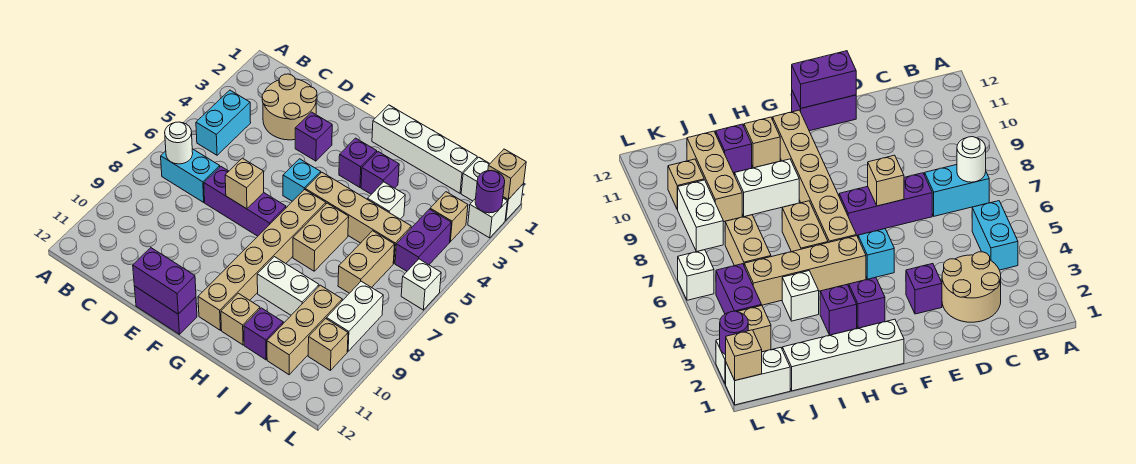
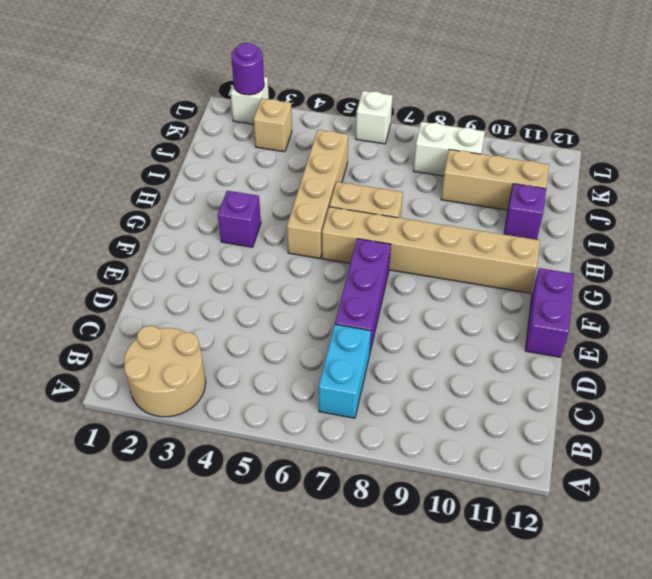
tan round brick A2:B3 level 1 -> tan round brick C2:D3 level 1
none -> cyan brick B4:B5 level 1
none -> purple brick E3 level 1
none -> cyan brick F5 level 1
none -> white brick G1:J1 level 1

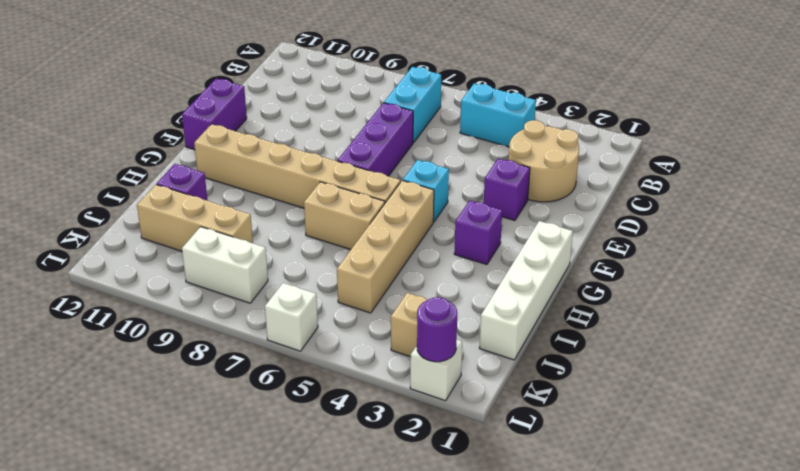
none -> purple brick H3 level 1
none -> white brick H9:I9 level 1
none -> tan brick H11 level 1
none -> white brick I4 level 1

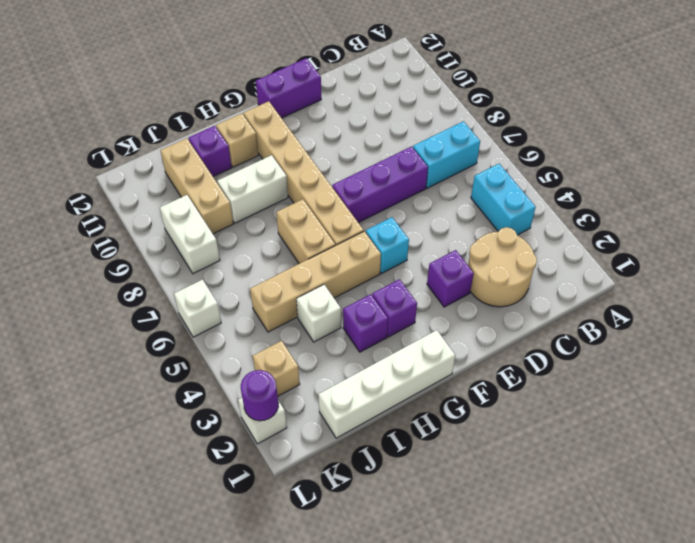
none -> tan brick J6:J7 level 1
none -> white brick K1:L1 level 1
none -> purple brick K4:K5 level 1
none -> tan brick K10 level 1

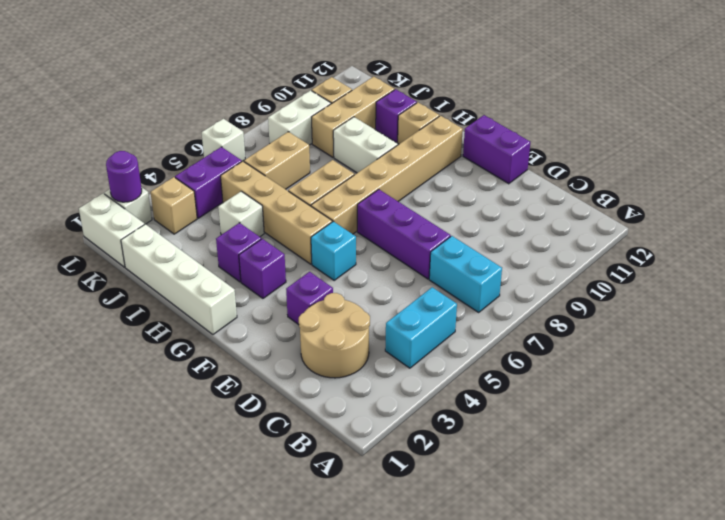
none -> white round brick B7 level 2
none -> tan brick E7 level 2
none -> purple brick E12:F12 level 2
none -> tan brick L1 level 2

